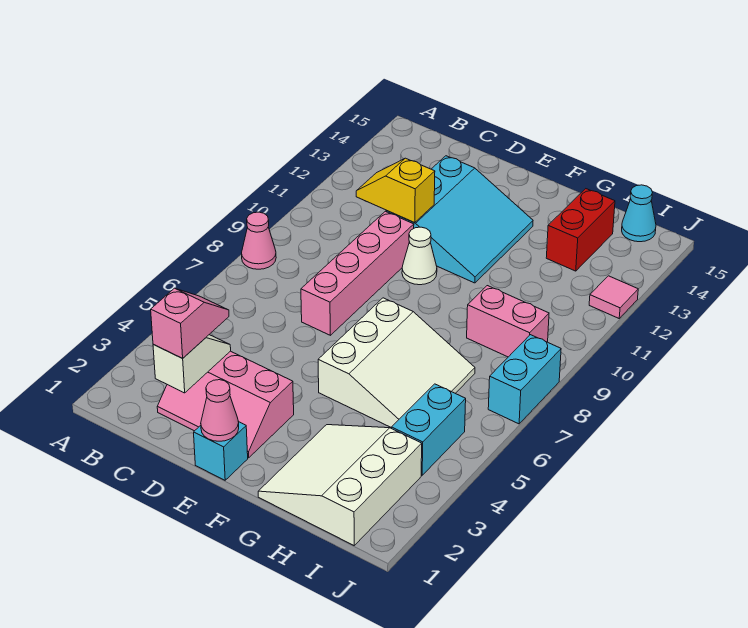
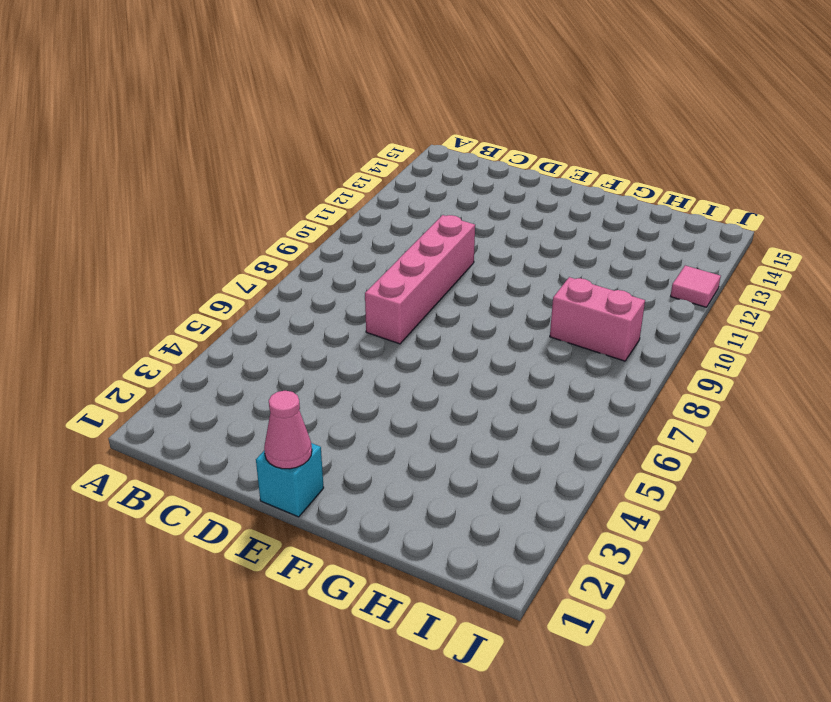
none -> pink cone A8 level 1
none -> pink slope C2:E3 level 1 top 3
none -> cyan slope D11:F13 level 1 top D

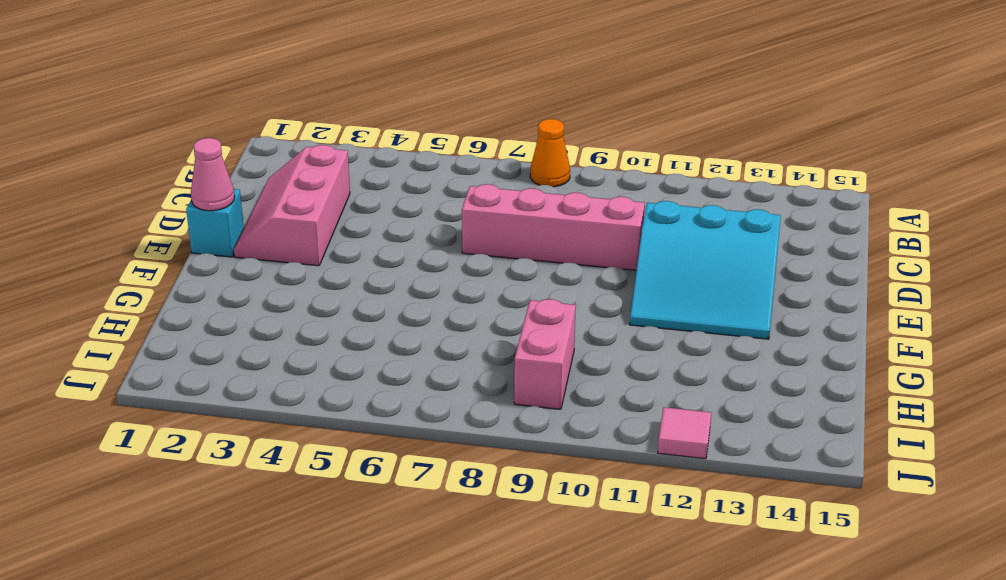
orange cone A8 level 1 -> pink cone A8 level 1
none -> white cone E10 level 1
none -> white slope F5:H7 level 1 top F
none -> white slope G1:I3 level 1 top I

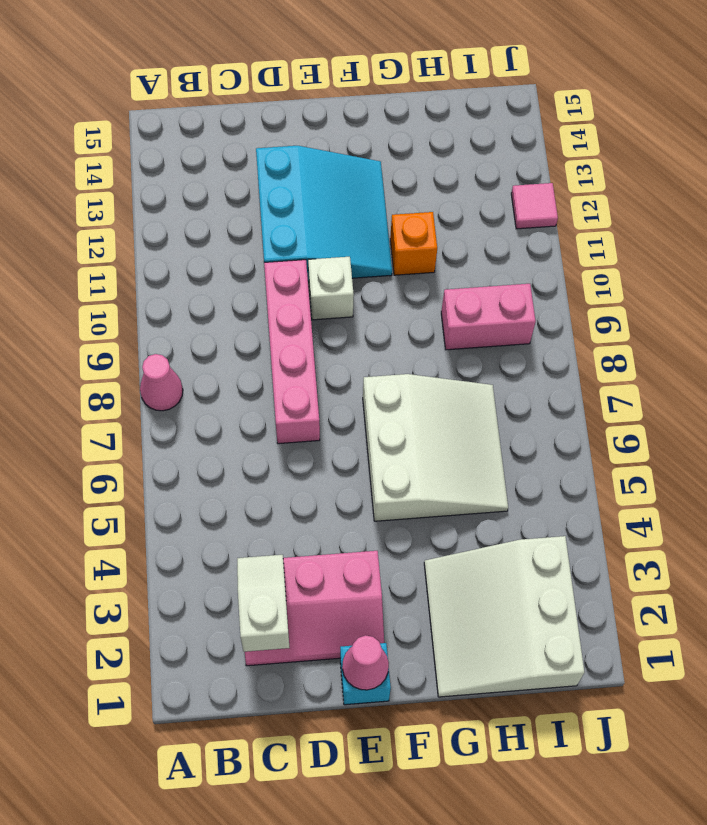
white brick E10 level 1 -> white cone E10 level 1
orange brick G11 level 1 -> none
none -> red brick H13:H14 level 1
none -> cyan brick I4:I5 level 1
none -> cyan cone I15 level 1

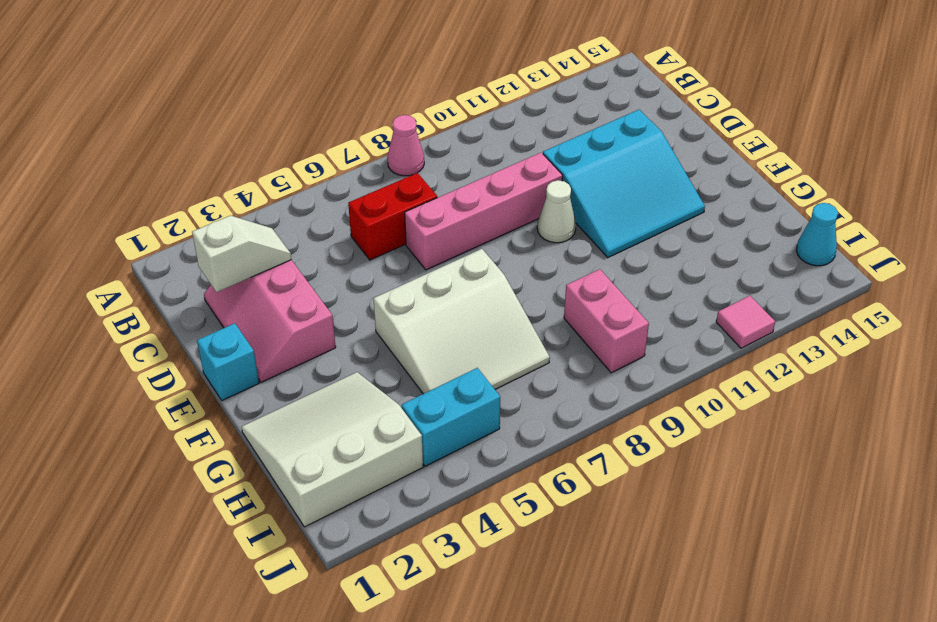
red brick C6:C7 level 1 -> red brick H13:H14 level 1
none -> cyan brick J7:J8 level 1
none -> yellow slope C11:D11 level 2 top D
none -> pink cone E1 level 2

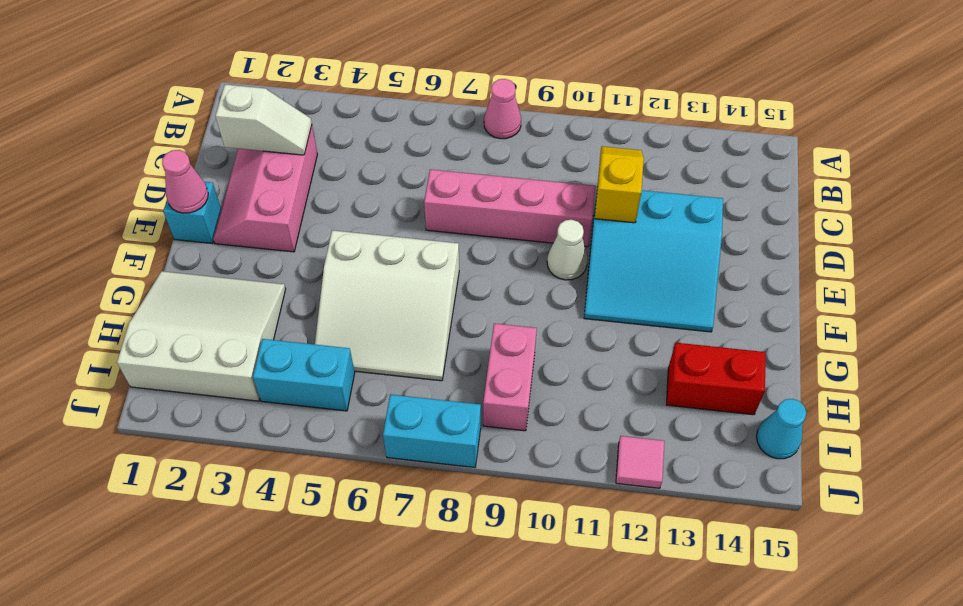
none -> pink slope C2:C3 level 3 top 2

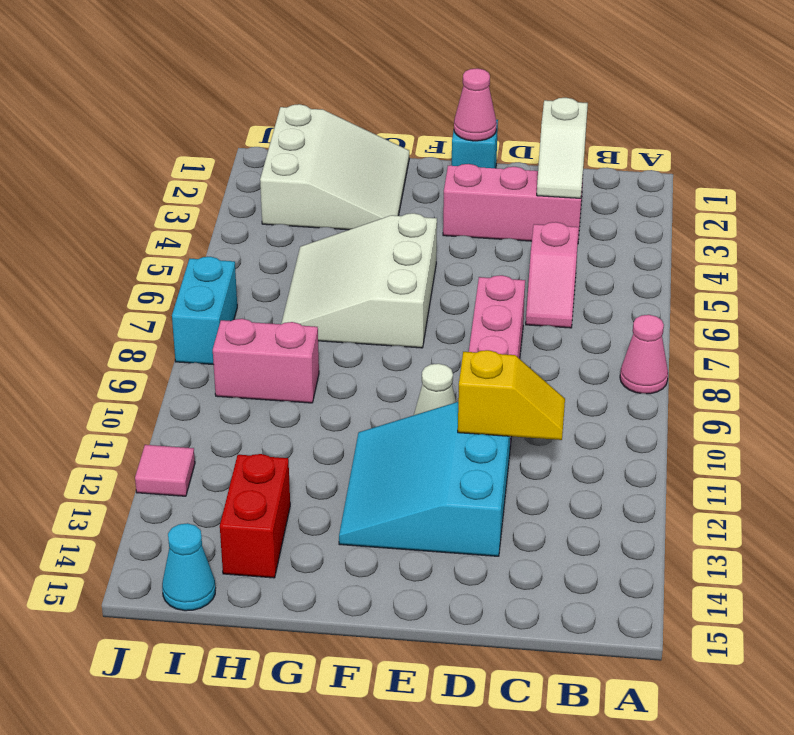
pink slope C5:C6 level 1 top 5 -> pink slope C2:C3 level 3 top 2
none -> cyan brick I4:I5 level 1

